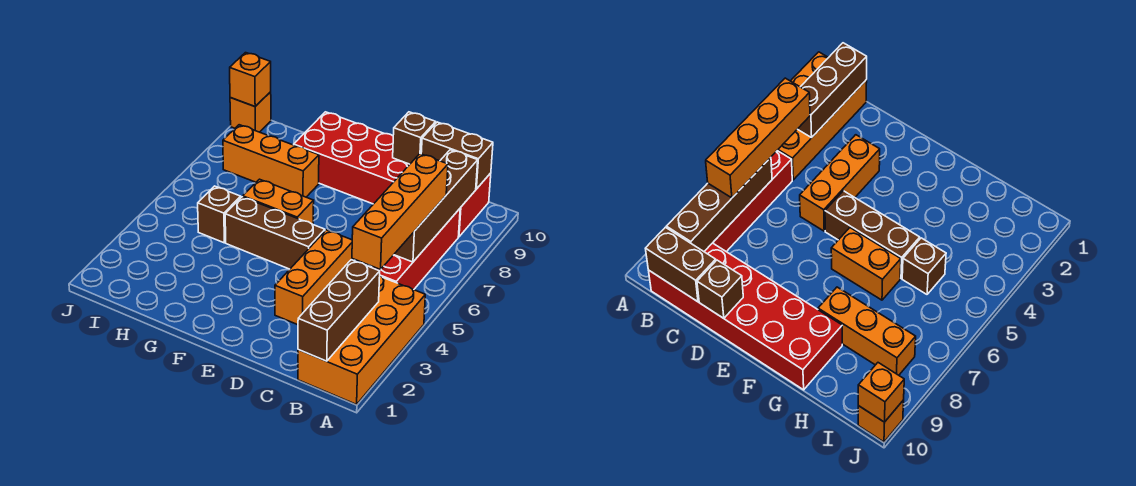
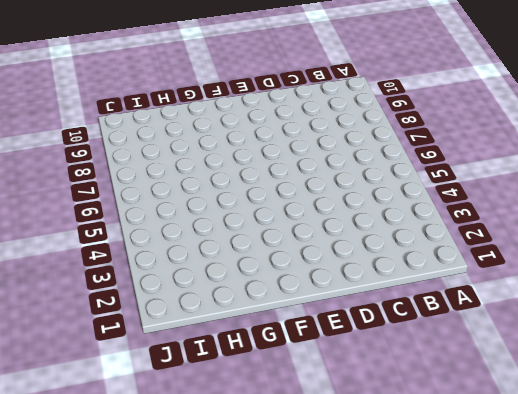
none -> orange brick A1:B4 level 1
none -> red brick B5:B8 level 1
none -> red brick B9:G10 level 1

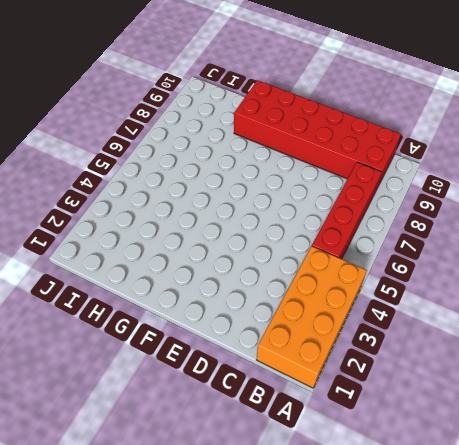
none -> orange brick D3:D5 level 1
none -> brown brick E5:G5 level 1
none -> orange brick F6:G6 level 1

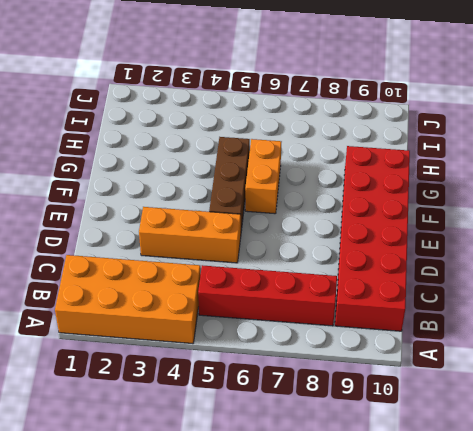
none -> orange brick G8:I8 level 1
none -> brown brick H5 level 1
none -> orange brick J10 level 1

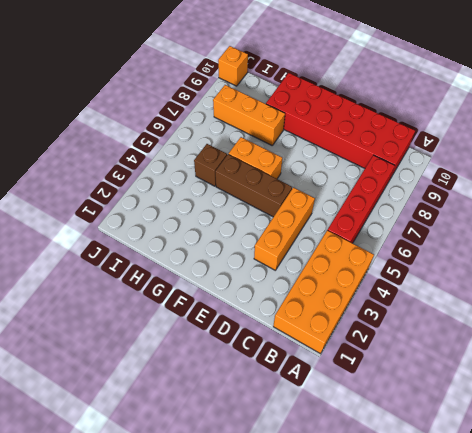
none -> brown brick B1:B3 level 2
none -> brown brick B6:B9 level 2
none -> brown brick B10:C10 level 2

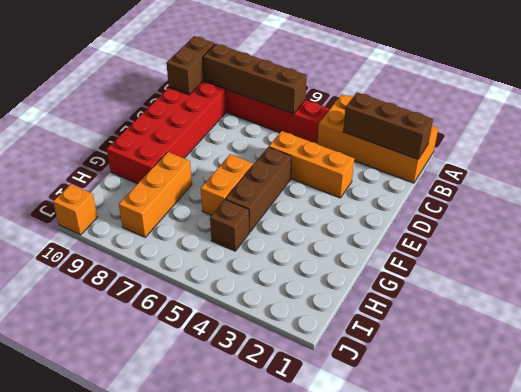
none -> brown brick D10 level 2
none -> orange brick J10 level 2
none -> orange brick B4:B7 level 3

